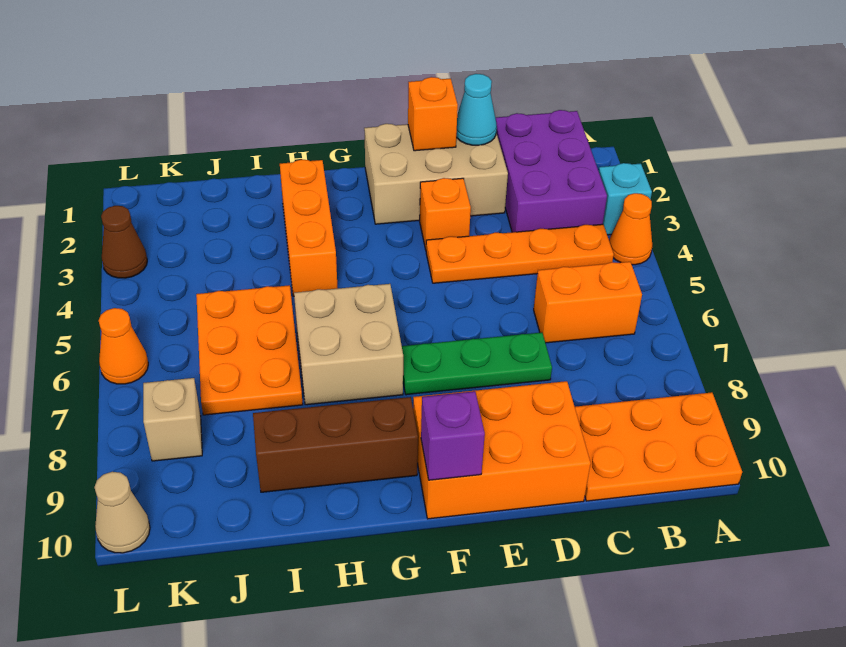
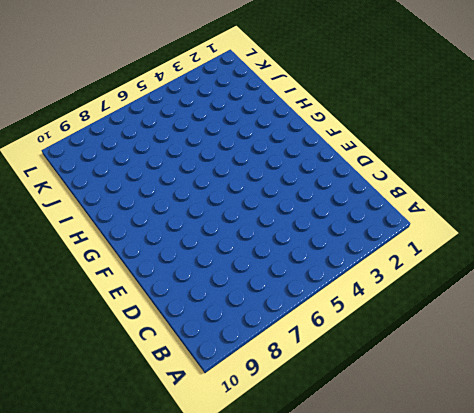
none -> cyan brick A3 level 1
none -> orange cone A4 level 1
none -> orange plate A9:C10 level 1

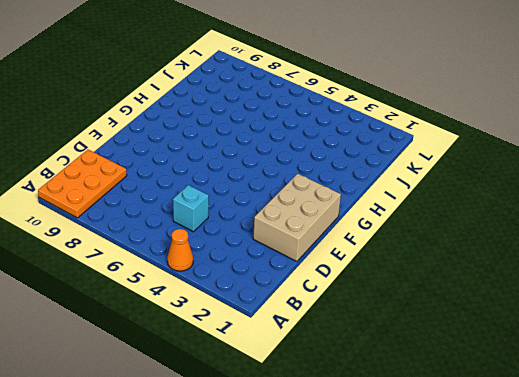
cyan brick C5 level 1 -> cyan brick A3 level 1
none -> purple brick B1:C3 level 1
none -> orange plate B4:E4 level 1
none -> orange brick B6:C6 level 1

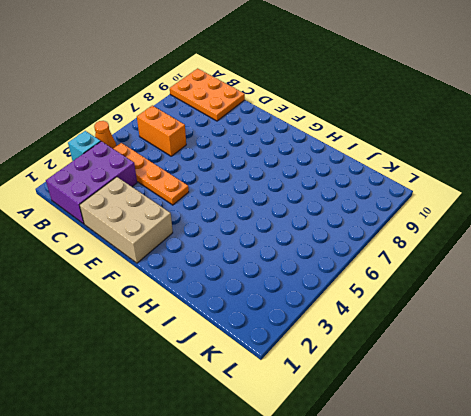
none -> green plate D7:F7 level 1
none -> orange brick D9:F10 level 1
none -> orange brick E3 level 1

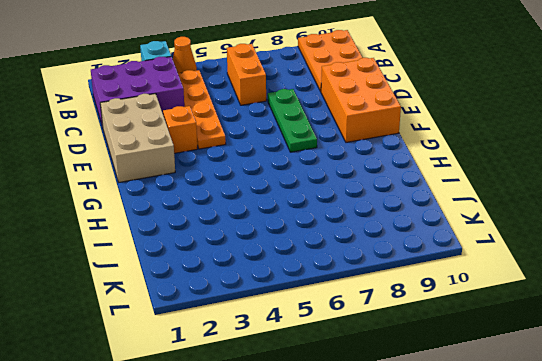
none -> tan brick G6:H7 level 1
none -> brown brick G9:I9 level 1
none -> orange brick H2:H4 level 1

